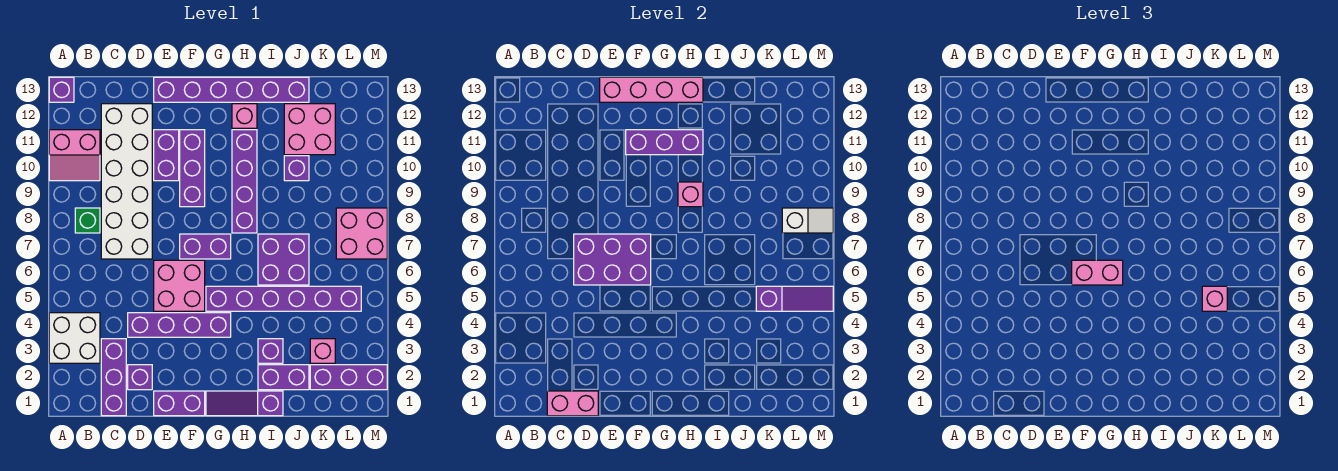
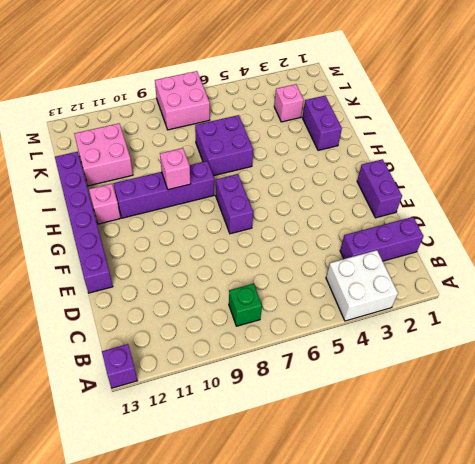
none -> pink slope A10:B11 level 1 top 11
none -> white brick C7:D12 level 1
none -> purple brick D2 level 1
none -> purple brick D4:G4 level 1

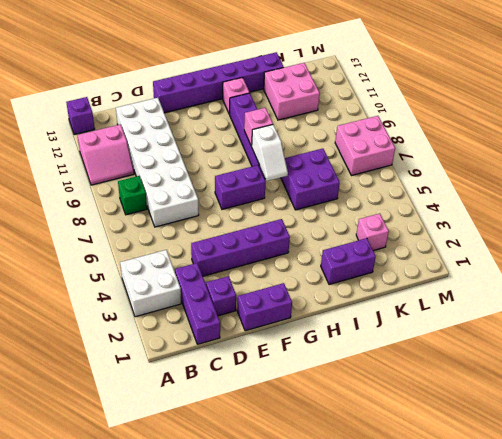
white slope H7:H8 level 2 top 8 -> white slope L8:M8 level 2 top L
none -> pink brick E5:F6 level 1
none -> purple brick E10:E11 level 1
none -> purple brick F9:F11 level 1
none -> purple slope G1:I1 level 1 top I

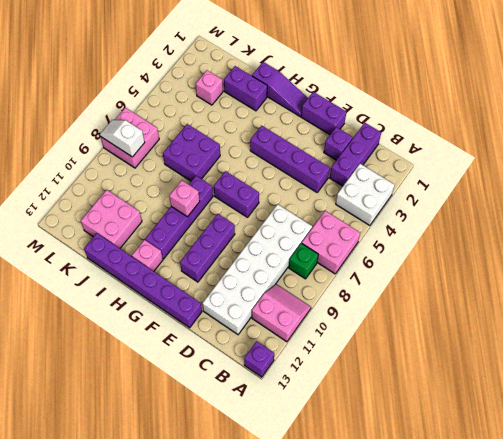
pink brick A6:B7 level 1 -> pink brick E5:F6 level 1
none -> purple brick E10:E11 level 1
none -> purple brick G5:L5 level 1
none -> purple brick I3 level 1
none -> purple brick J10 level 1

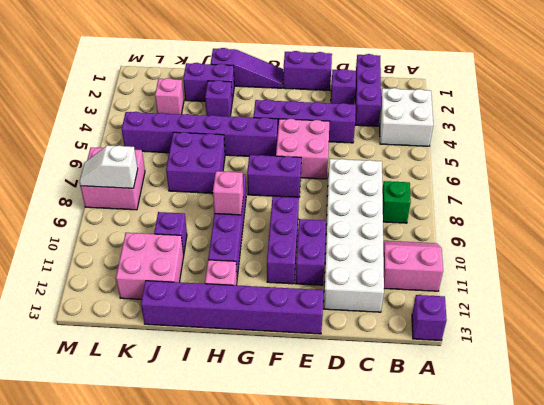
none -> purple brick K2:M2 level 1
none -> pink brick C1:D1 level 2
none -> purple brick D6:F7 level 2
none -> pink brick E13:H13 level 2

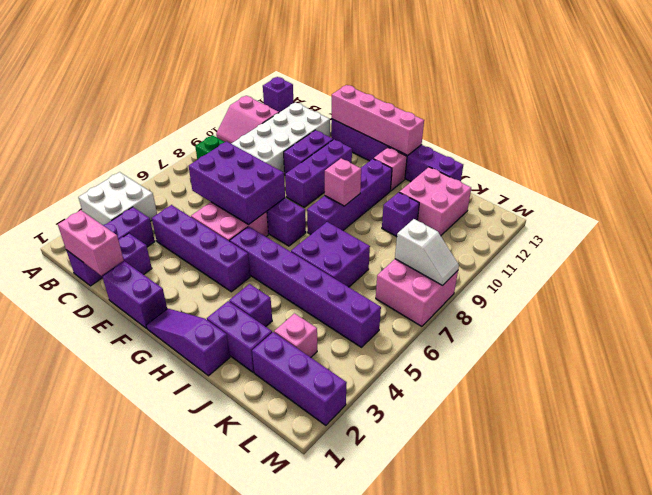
none -> purple brick F11:H11 level 2
none -> purple slope K5:M5 level 2 top K
none -> pink brick F6:G6 level 3
none -> pink brick K5 level 3

